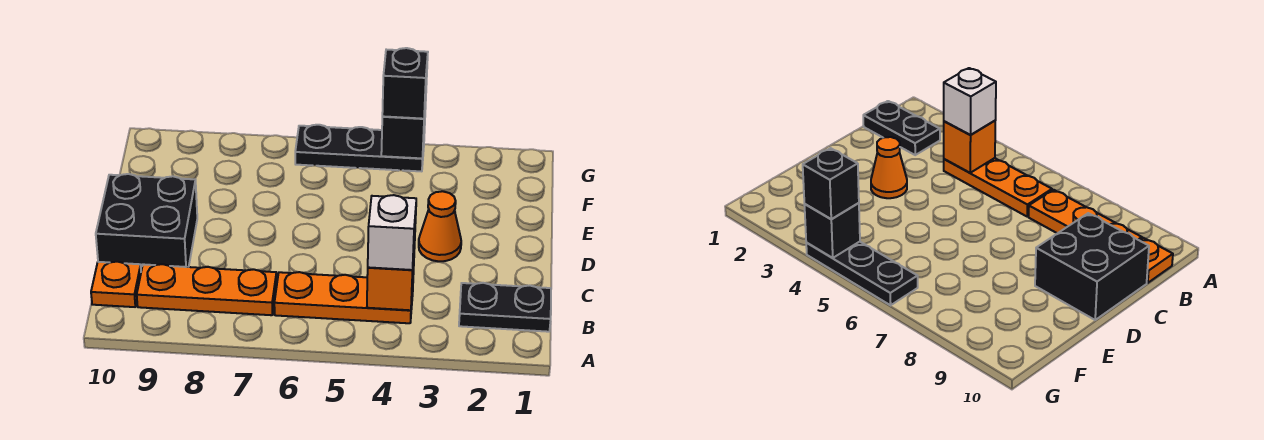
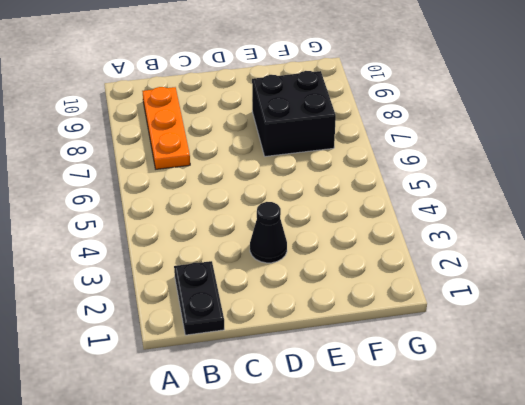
black cone D3 level 1 -> orange cone D3 level 1
black brick E7:F8 level 1 -> black brick C9:D10 level 1
none -> orange plate B4:B6 level 1
none -> orange plate B10 level 1

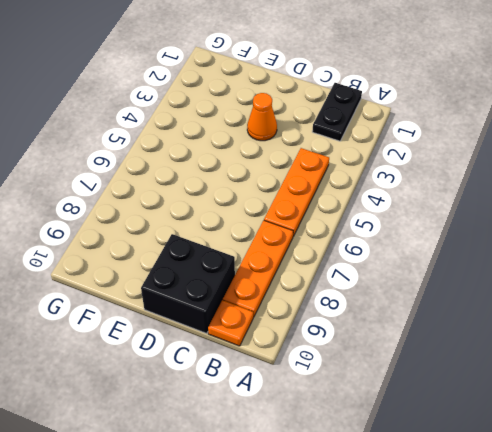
none -> black plate G4:G6 level 1
none -> orange brick B4 level 2

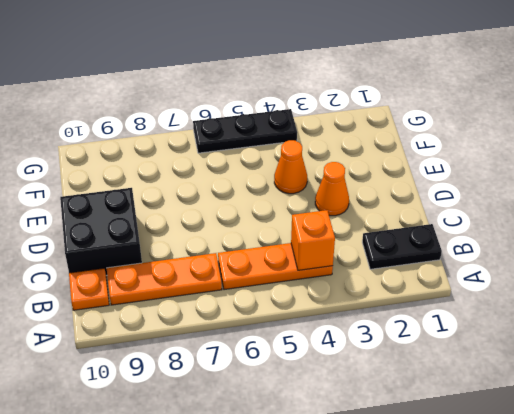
orange cone E4 level 1 -> none
none -> black brick G4 level 2
none -> white brick B4 level 3

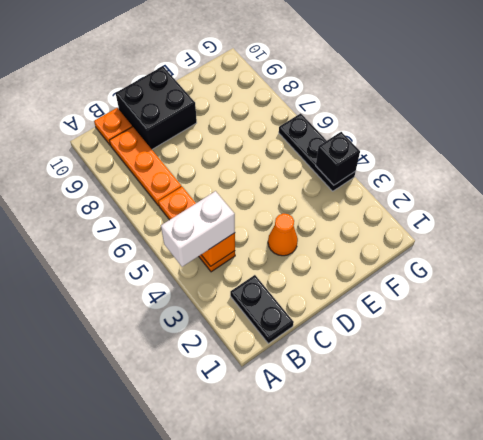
white brick A4:B4 level 3 -> white brick B4 level 3
none -> black brick G4 level 3

